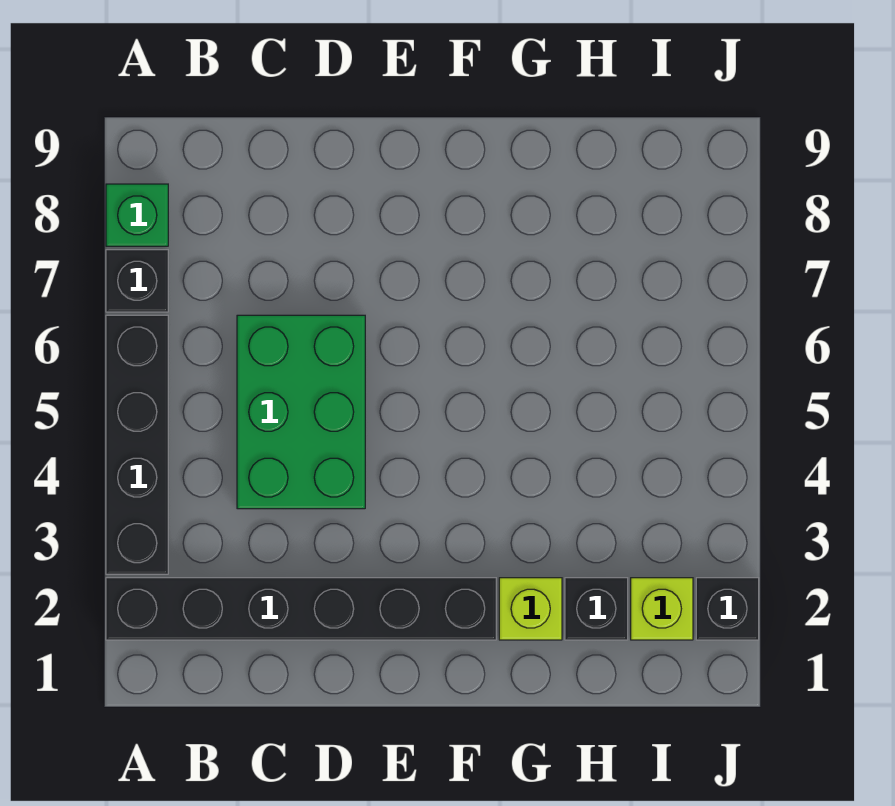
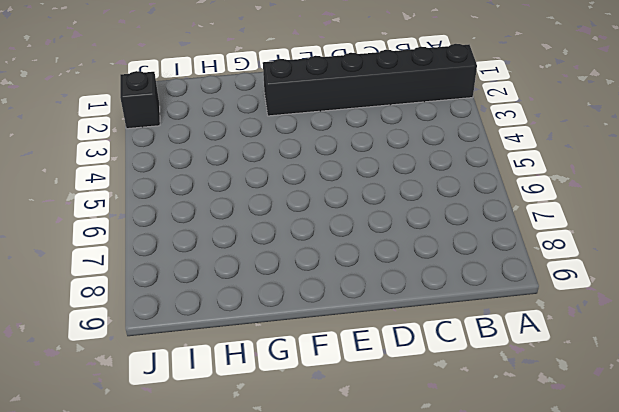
none -> black brick A3:A6 level 1
none -> black brick A7 level 1

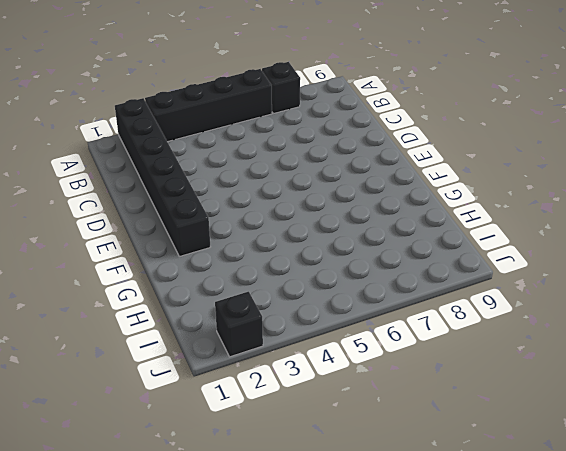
none -> green brick A8 level 1
none -> green brick C4:D6 level 1

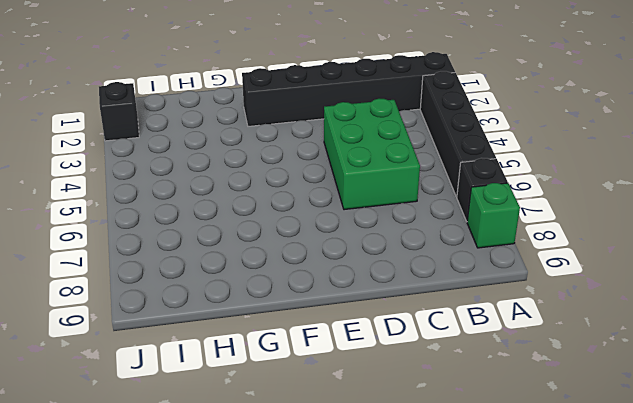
none -> lime brick G2 level 1
none -> black brick H2 level 1

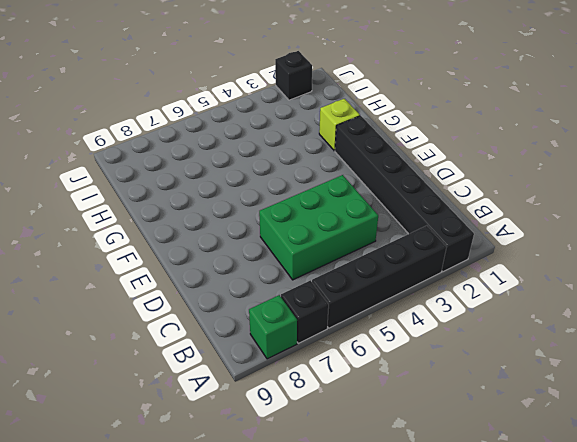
none -> black brick H2 level 1
none -> lime brick I2 level 1

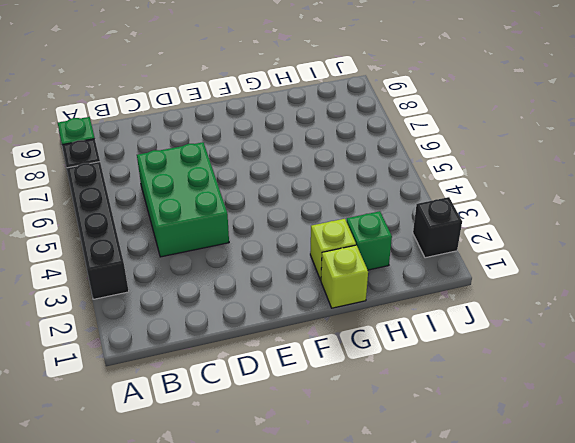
lime brick G1 level 1 -> lime brick I2 level 1
green brick H2 level 1 -> black brick H2 level 1
none -> black brick A2:F2 level 1

